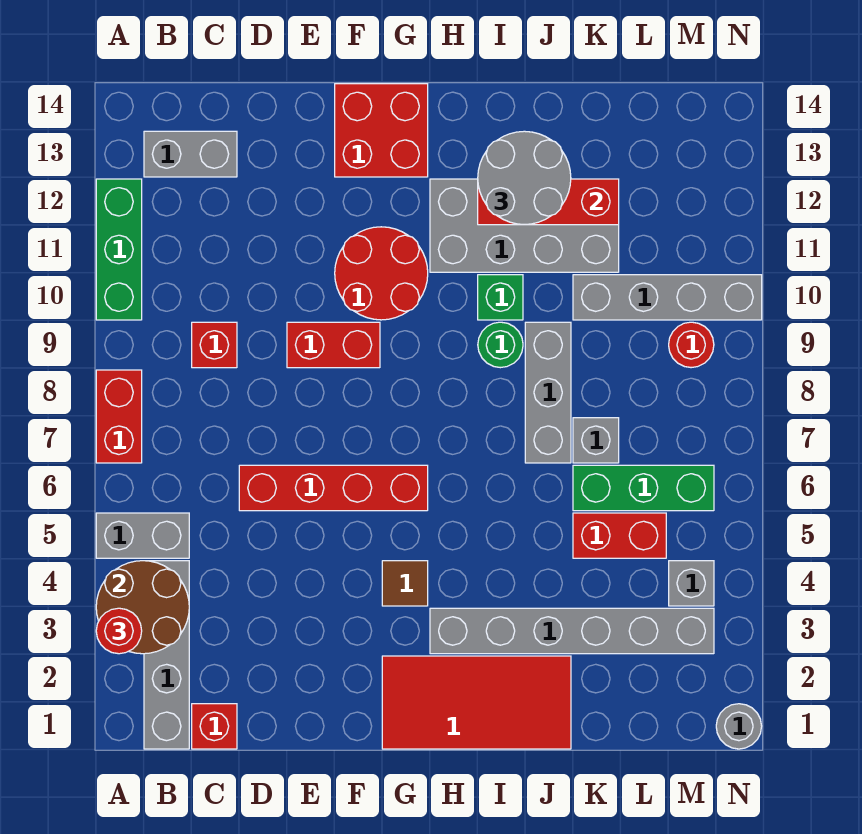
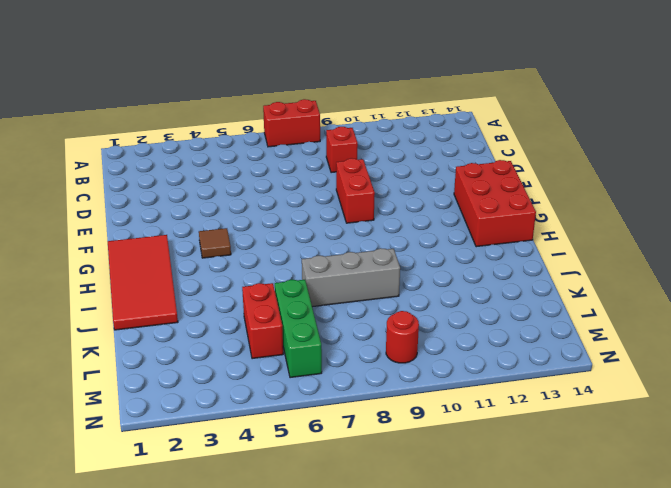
red brick F13:H14 level 1 -> red brick F13:G14 level 1
none -> grey brick A5:B5 level 1
none -> green brick A10:A12 level 1
none -> grey brick B1:B4 level 1

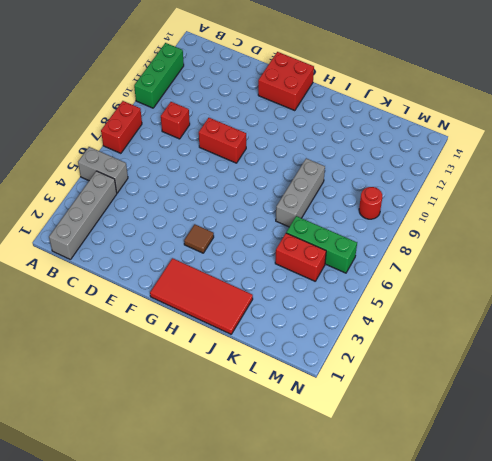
none -> grey brick B13:C13 level 1
none -> red brick C1 level 1
none -> red brick D6:G6 level 1

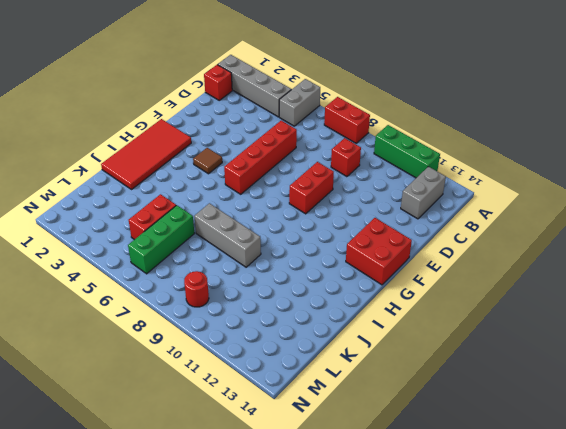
none -> red round brick F10:G11 level 1
none -> grey brick H3:M3 level 1
none -> grey brick H11:K12 level 1

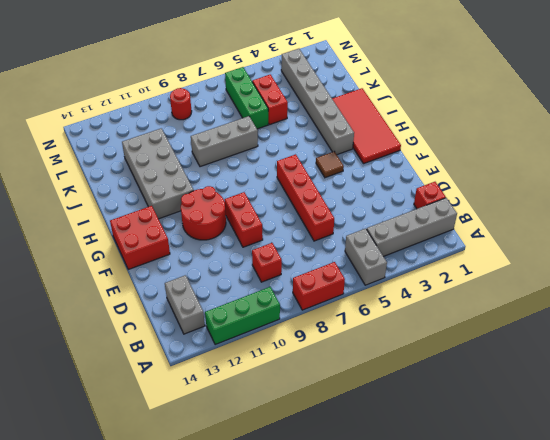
none -> green round brick I9 level 1
none -> green brick I10 level 1
none -> grey brick K7 level 1

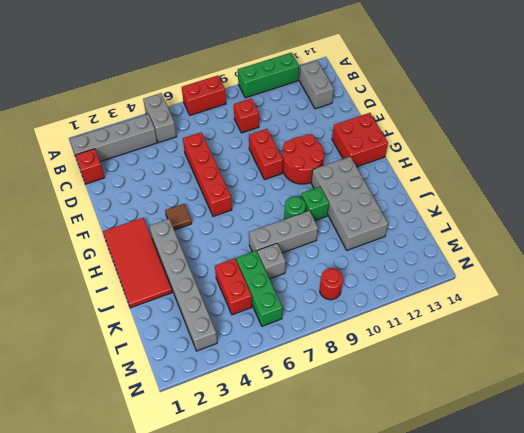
none -> grey brick K10:N10 level 1
none -> grey brick M4 level 1
none -> grey round brick N1 level 1

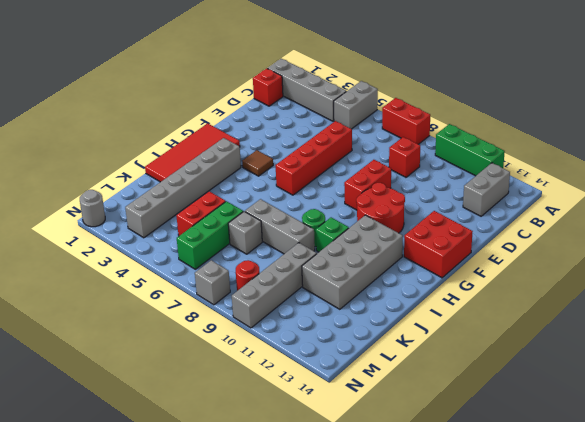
grey brick N8 level 1 -> grey brick M4 level 1
none -> brown round brick A3:B4 level 2
none -> red brick I12:K12 level 2
none -> red round brick A3 level 3

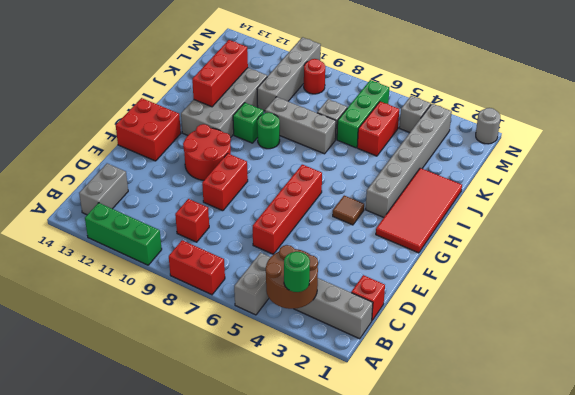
green round brick A3 level 3 -> red round brick A3 level 3
none -> grey round brick I12:J13 level 3

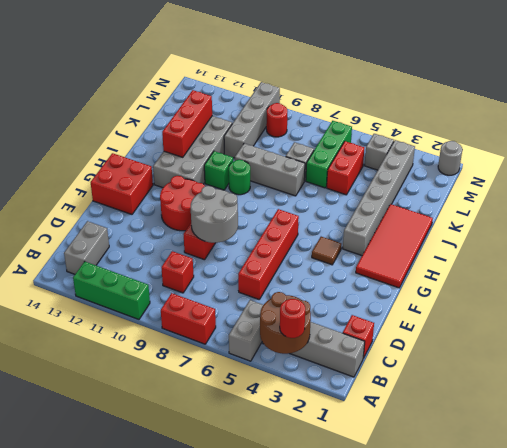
grey round brick E8:F9 level 2 -> grey round brick I12:J13 level 3

